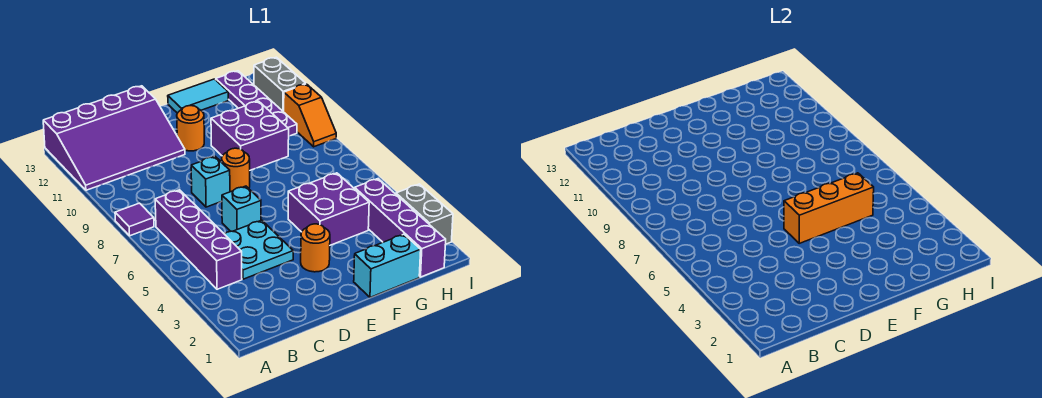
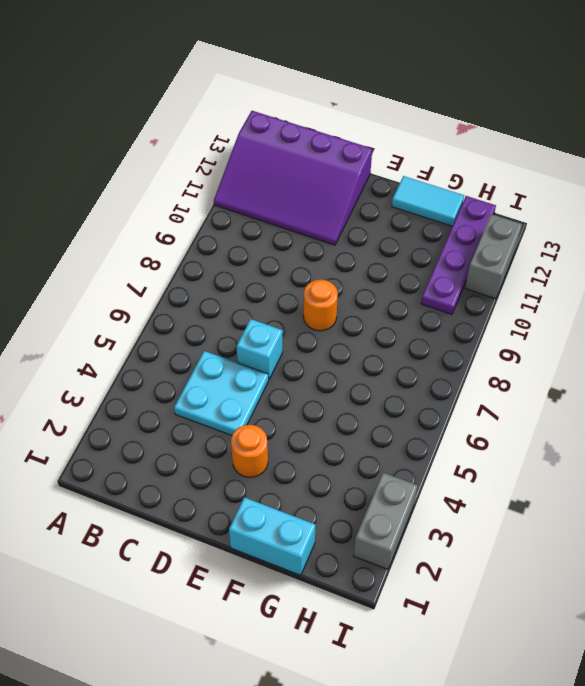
none -> purple tile A8 level 1
none -> purple brick B4:B7 level 1
none -> cyan brick D8 level 1

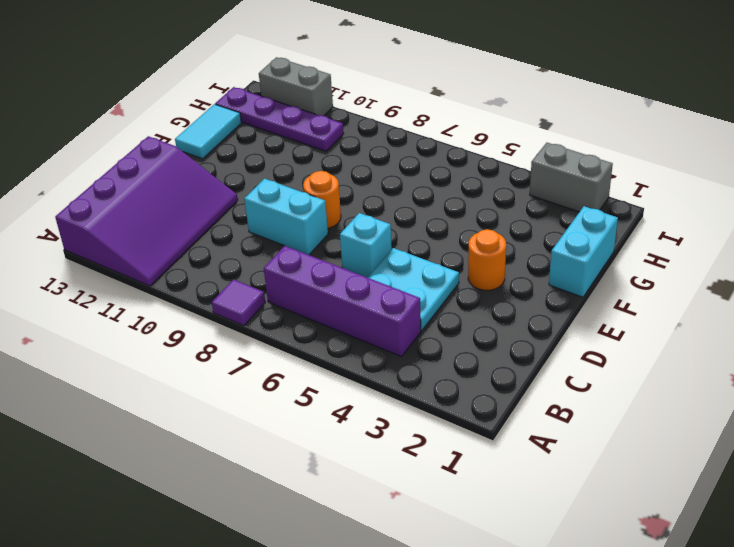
cyan brick D8:D9 level 1 -> cyan brick D8 level 1
none -> orange round brick E11 level 1
none -> purple brick F4:G5 level 1
none -> purple brick F9:G10 level 1

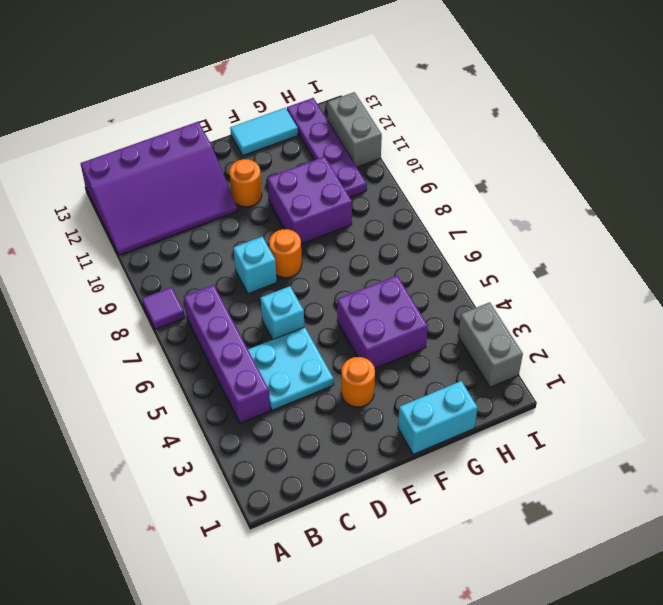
none -> purple brick H1:H4 level 1
none -> orange slope I9:I10 level 1 top 10
none -> orange brick E5:G5 level 2

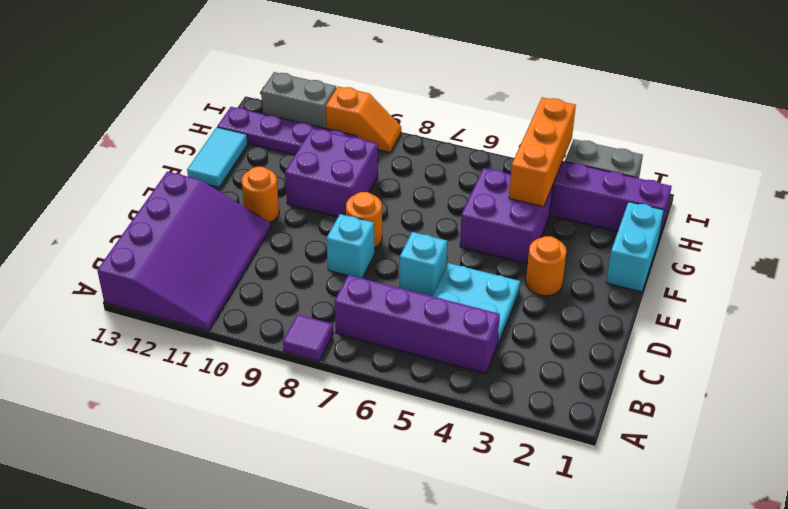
orange brick G4:I4 level 2 -> orange brick E5:G5 level 2

